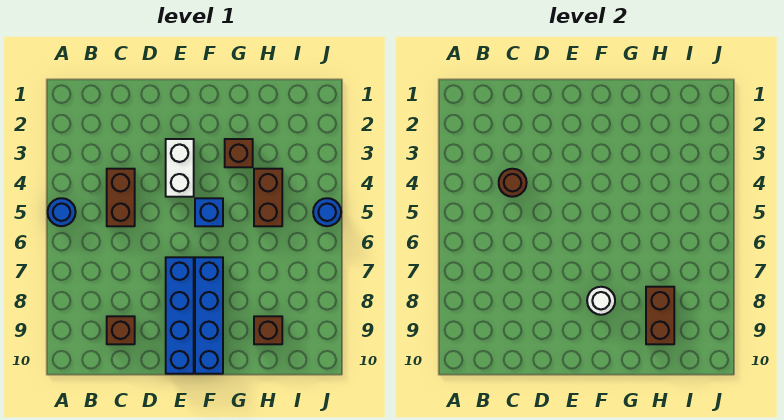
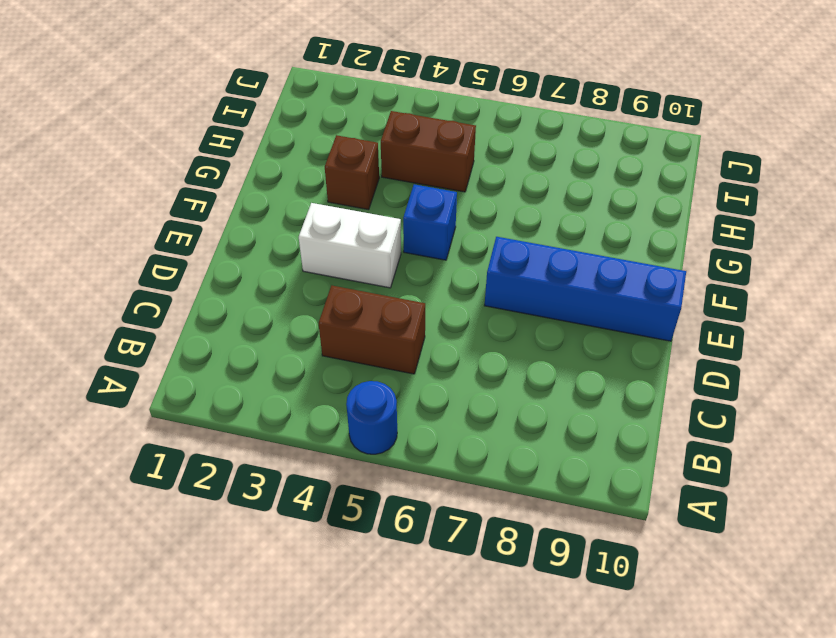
none -> brown brick C9 level 1
none -> blue brick F7:F10 level 1
none -> brown brick H9 level 1

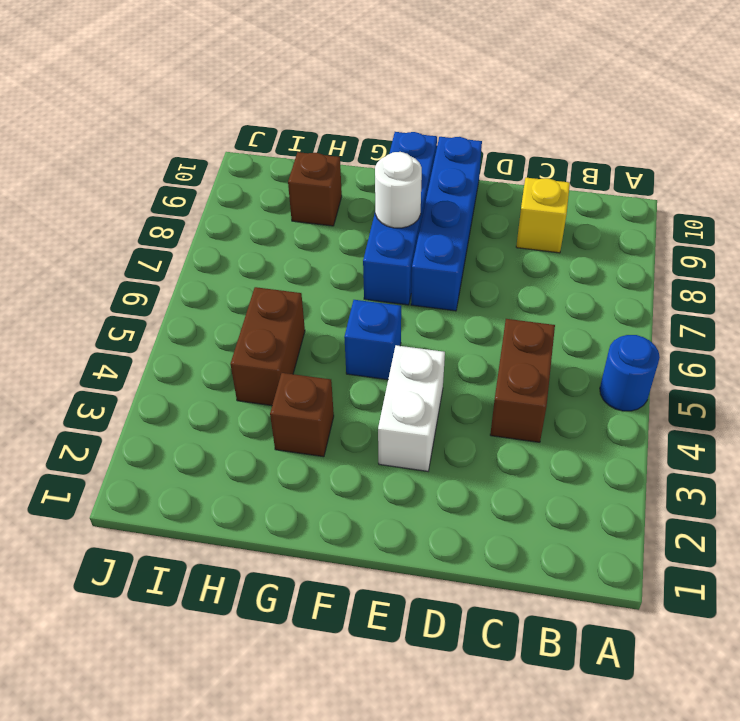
yellow brick C9 level 1 -> brown brick C9 level 1
none -> blue round brick J5 level 1
none -> brown round brick C4 level 2
none -> brown brick H8:H9 level 2

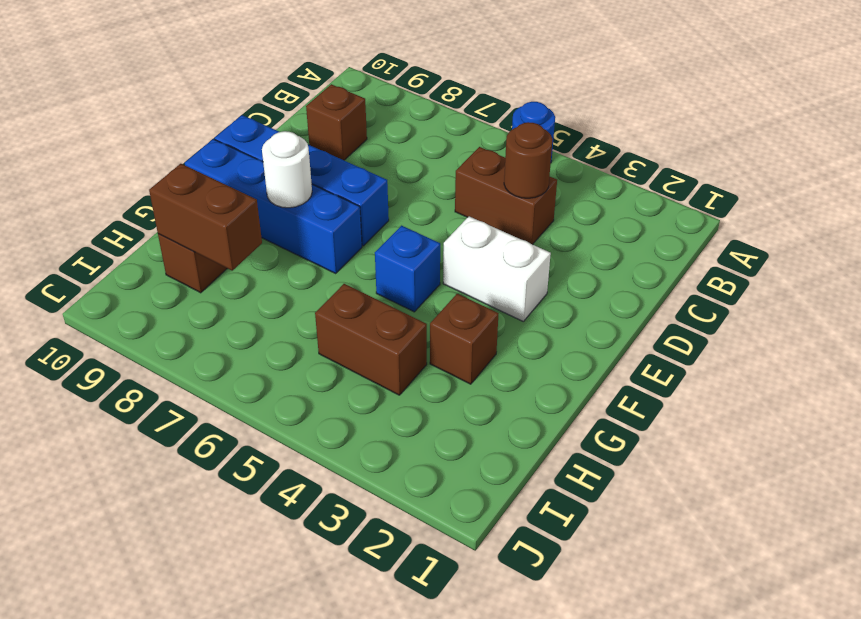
none -> blue round brick J5 level 1

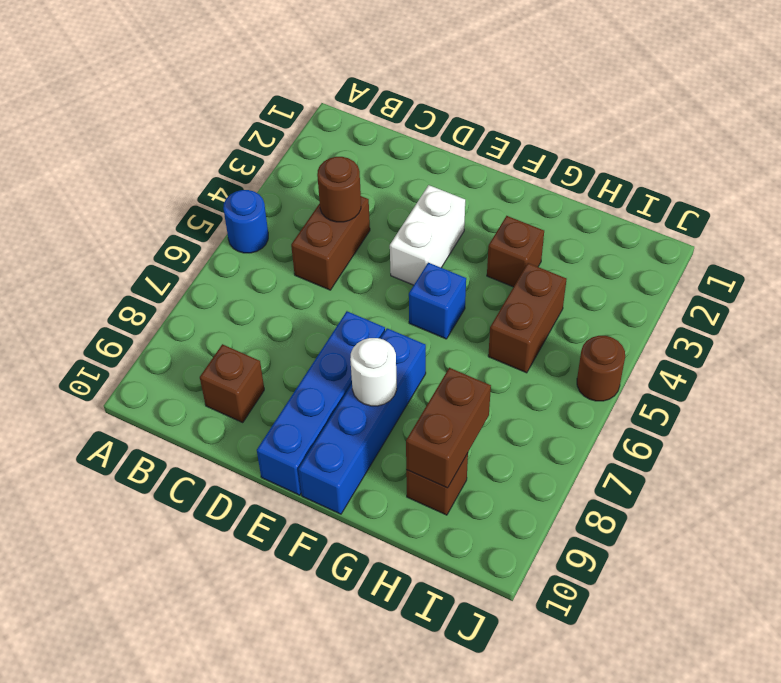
brown round brick J5 level 1 -> blue round brick J5 level 1

